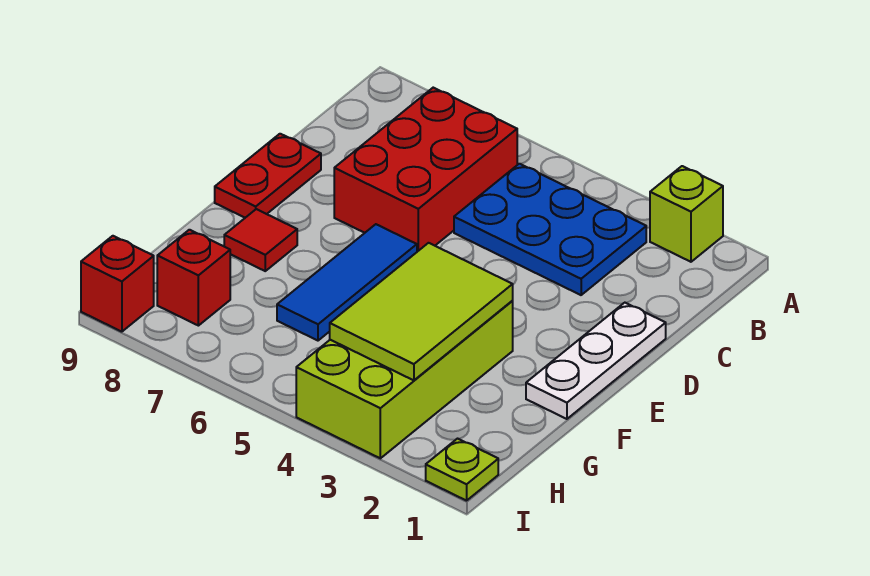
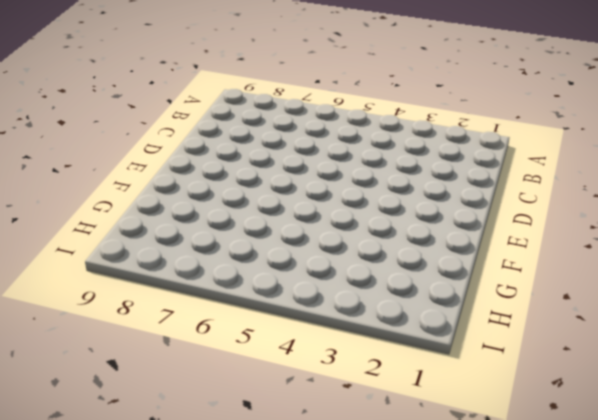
none -> lime brick A2 level 1
none -> blue plate B3:C5 level 1
none -> red brick B6:D7 level 1

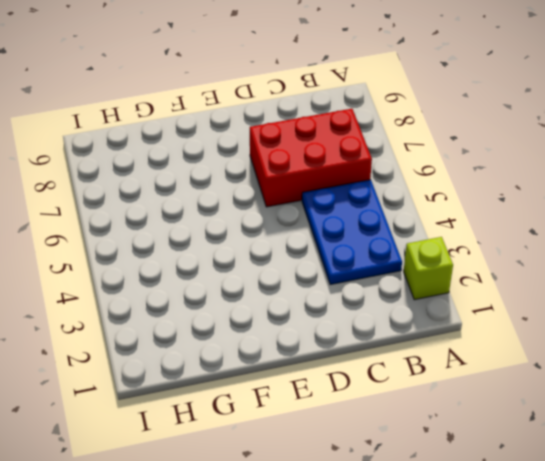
none -> white plate D1:F1 level 1
none -> red plate D9:E9 level 1
none -> blue tile E6:G6 level 1

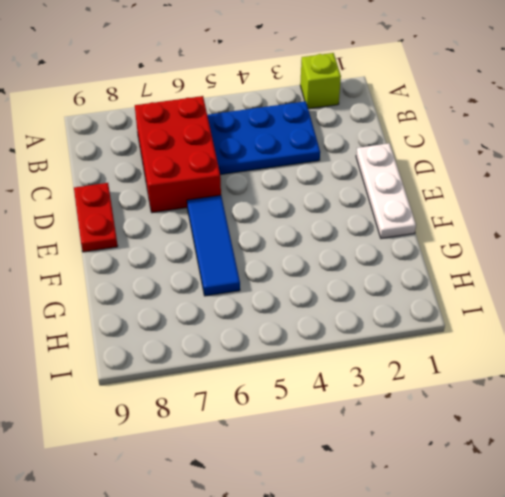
none -> lime brick F3:I4 level 1
none -> red tile F8 level 1
none -> red brick H8 level 1

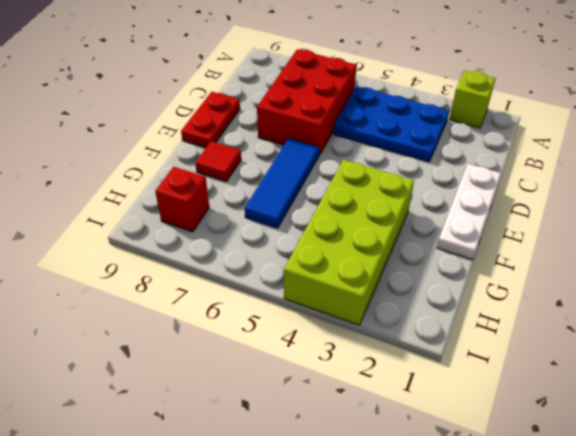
none -> lime plate I1 level 1
none -> red brick I9 level 1
none -> lime tile F3:H4 level 2

